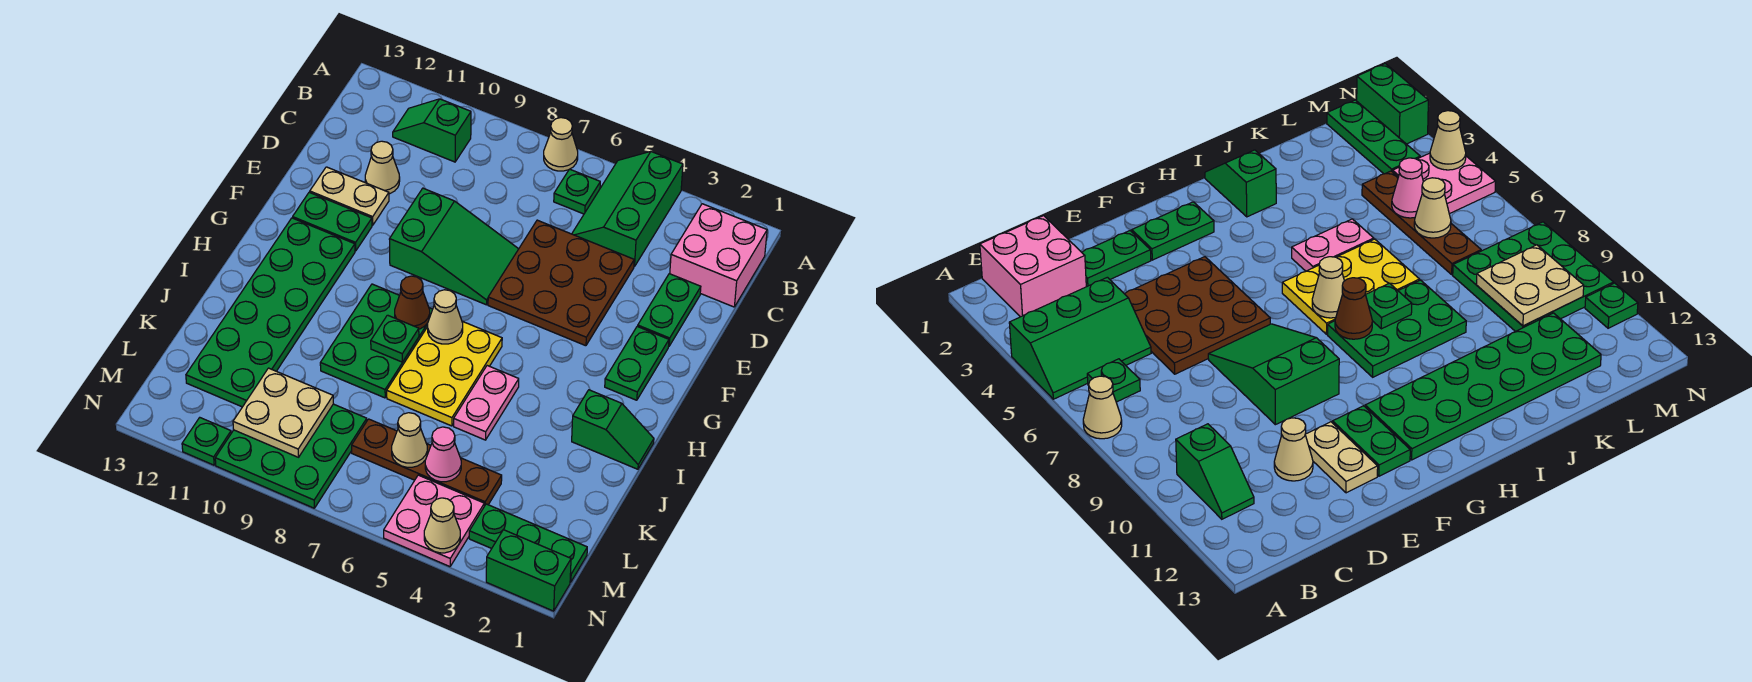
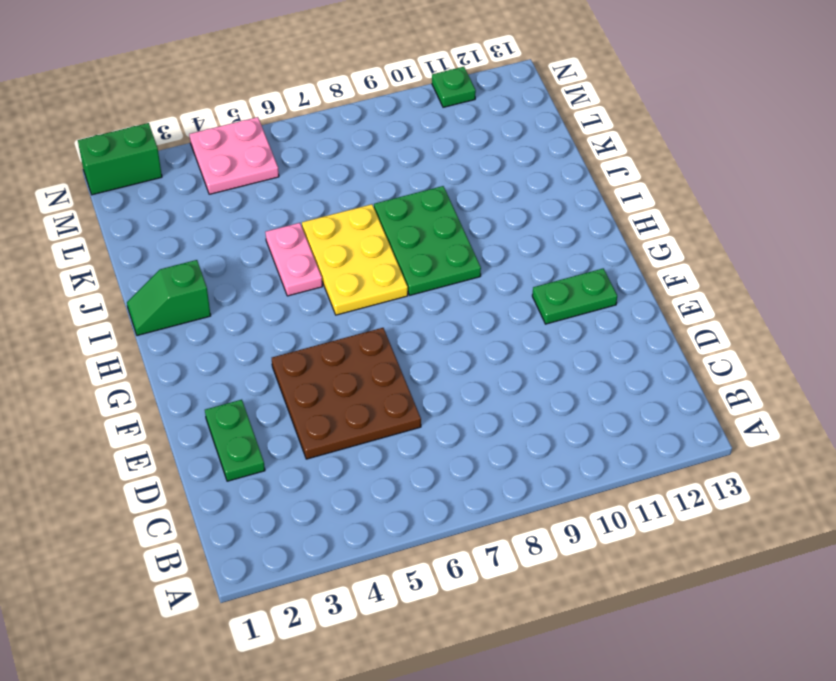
none -> green slope A4:C5 level 1 top 4
none -> tan cone A7 level 1
none -> pink brick B1:C2 level 1
none -> green plate B6 level 1

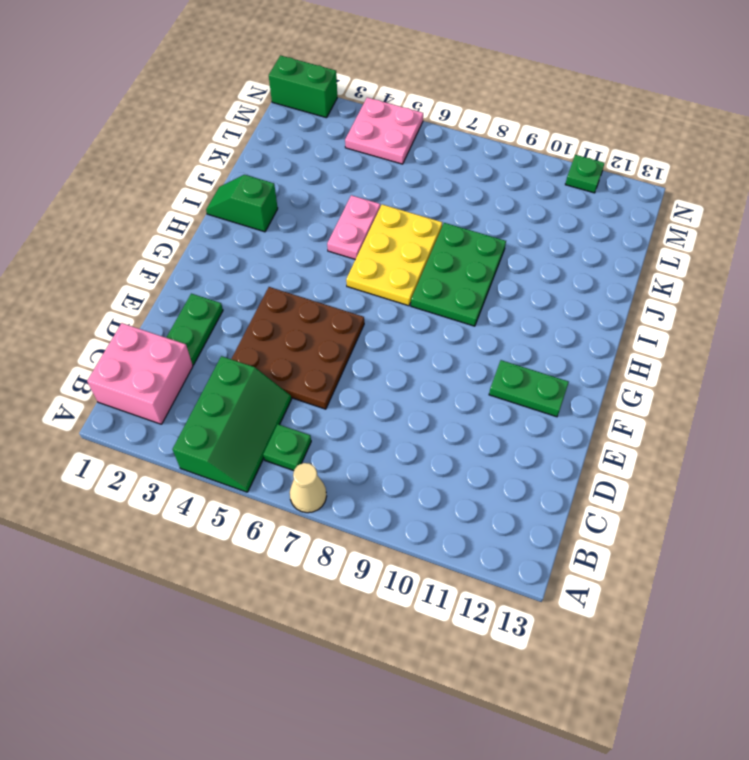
none -> green slope B10:B11 level 1 top 10
none -> tan cone D11 level 1
none -> green slope E7:F9 level 1 top 9
none -> tan plate E11:E12 level 1

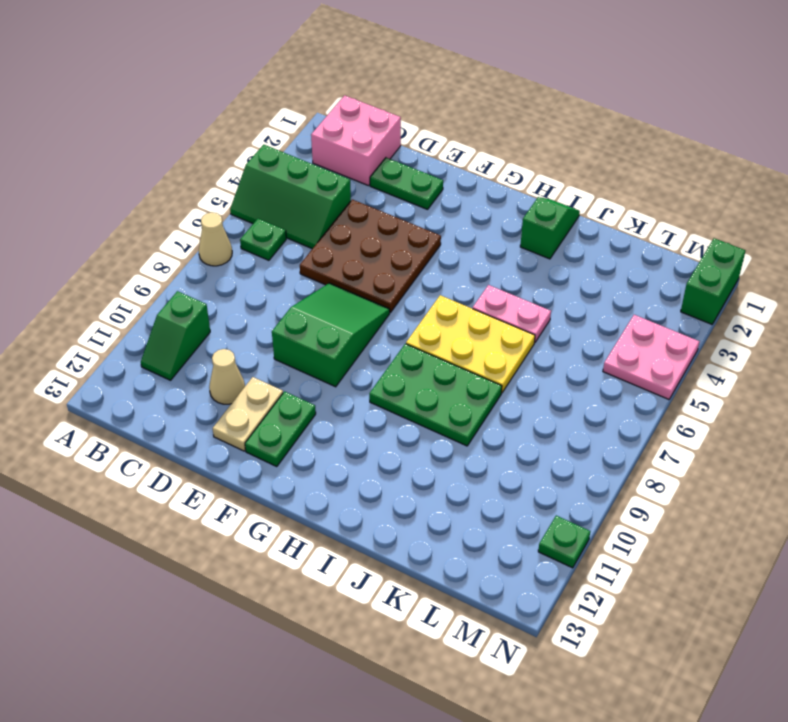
none -> green plate F2:G2 level 1
none -> green plate G11:L12 level 1
none -> brown plate L4:L7 level 1
none -> green plate L8:N10 level 1

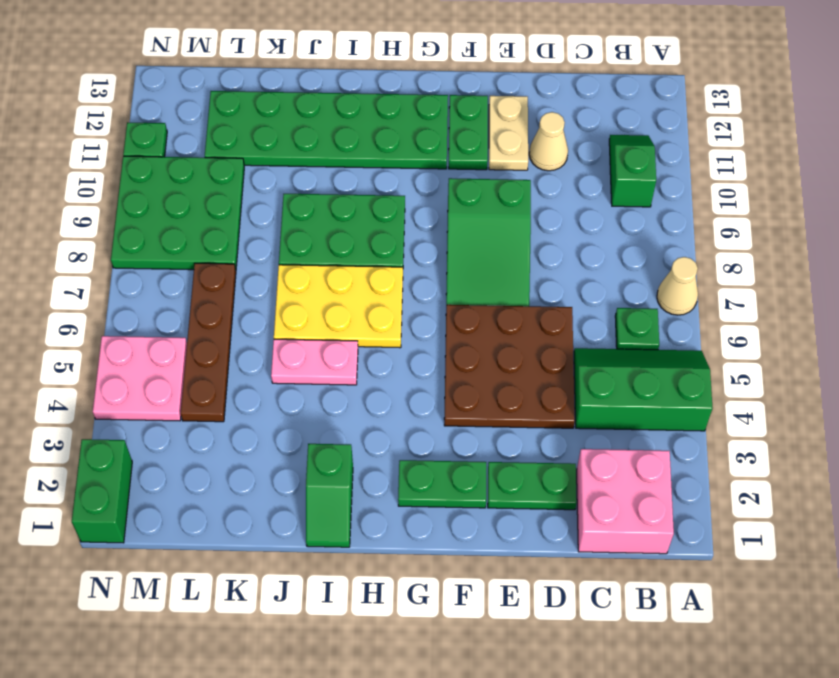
none -> green plate M1:M3 level 1
none -> tan cone H7 level 2
none -> brown cone H8 level 2
none -> green plate I8 level 2

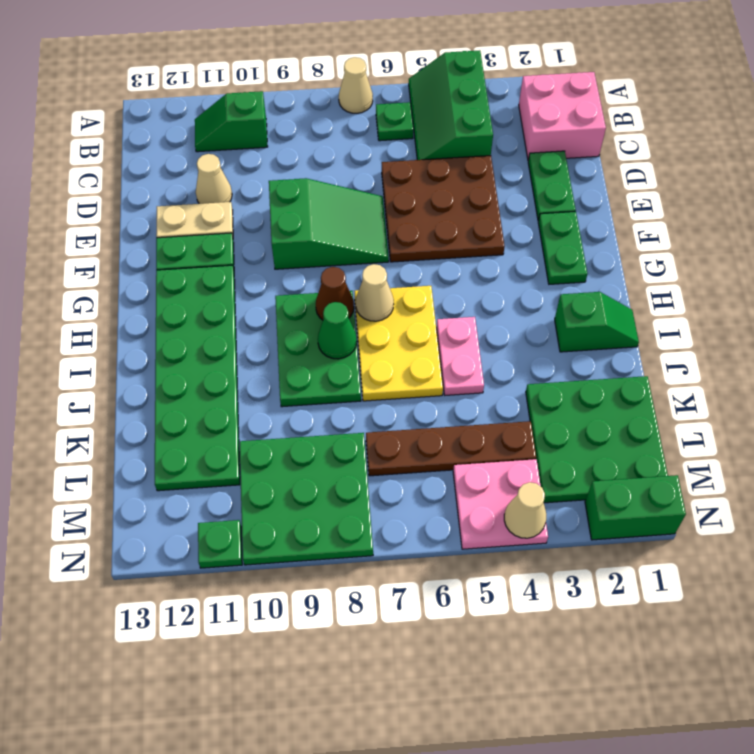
green cone I8 level 2 -> green plate I8 level 2
green plate K1:M3 level 1 -> green plate M1:M3 level 1
none -> pink cone L5 level 2
none -> tan cone L6 level 2
none -> tan plate L9:M10 level 2

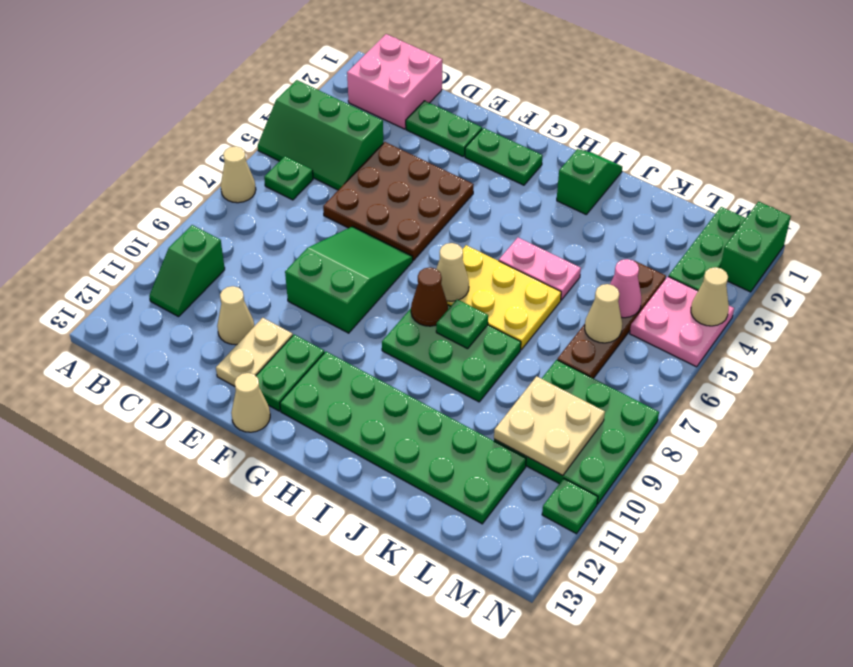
tan cone F13 level 1 -> none

